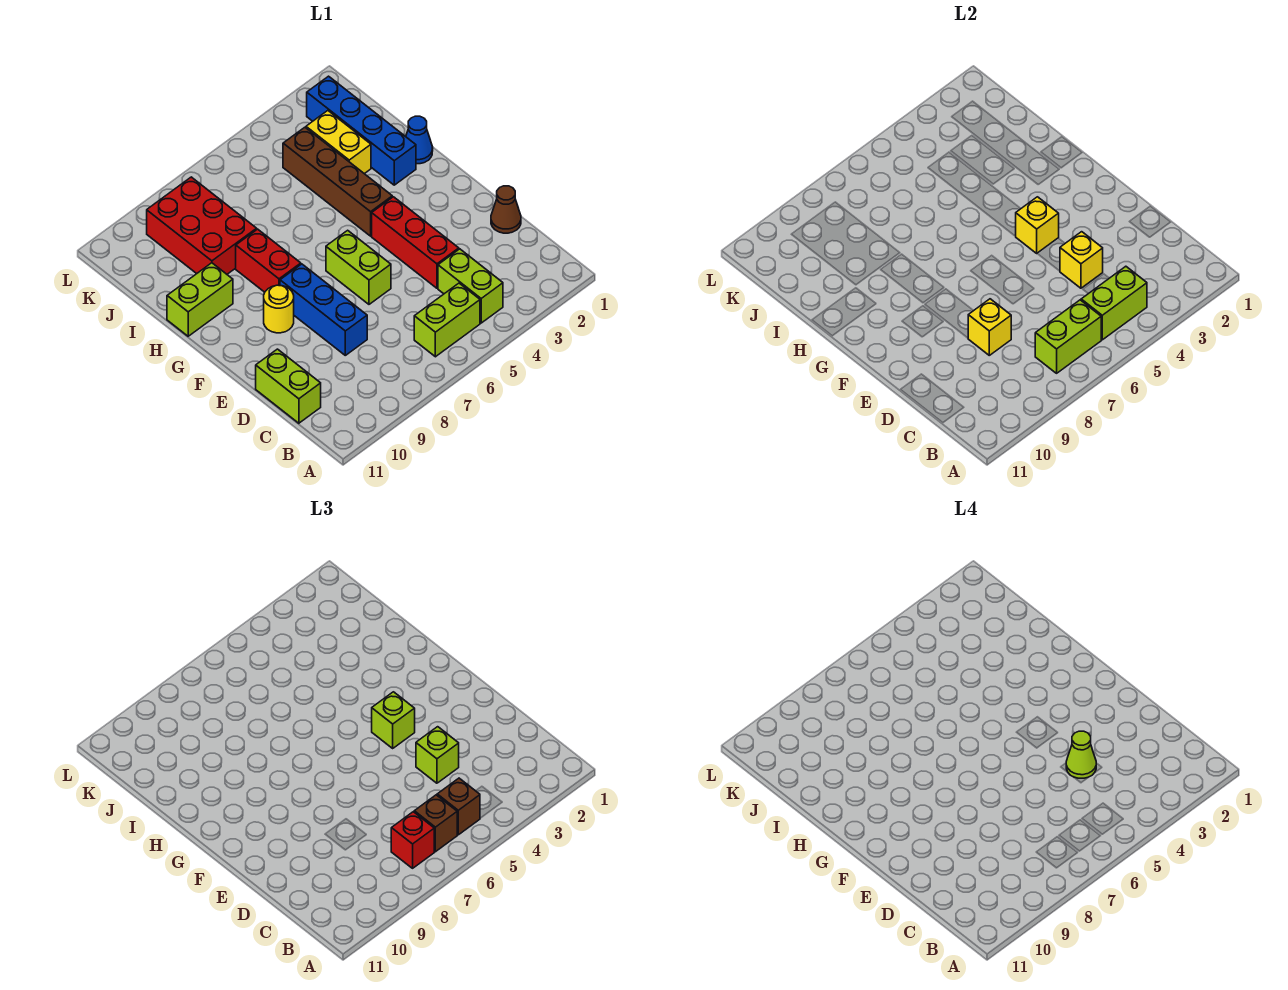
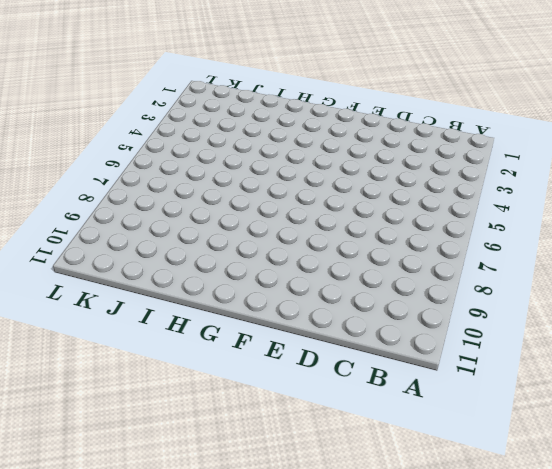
none -> lime brick B4:C4 level 1
none -> lime brick B5:B6 level 1
none -> lime brick C11:D11 level 1

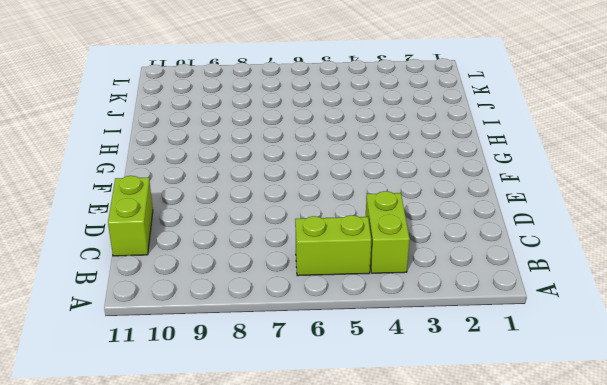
none -> brown cone D1 level 1
none -> red brick D4:F4 level 1
none -> blue brick D8:F8 level 1

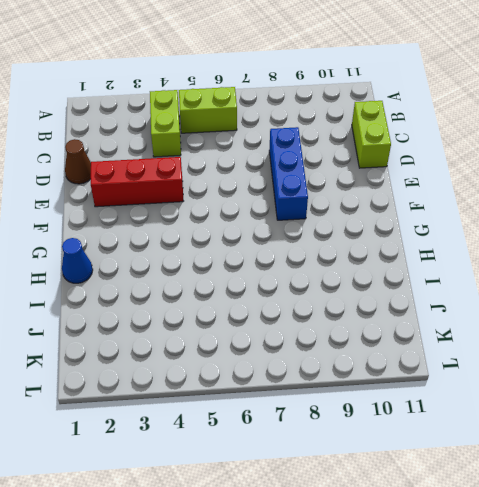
red brick E2:E4 level 1 -> red brick D4:F4 level 1
none -> lime brick E6:F6 level 1
none -> yellow round brick F9 level 1
none -> brown brick G4:J4 level 1

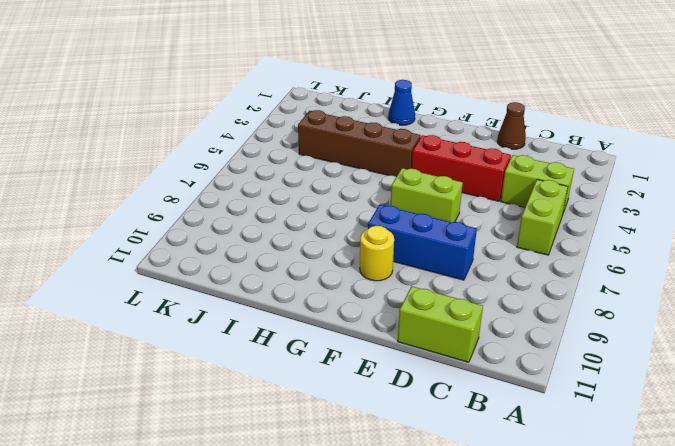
none -> red brick G8:H8 level 1
none -> blue brick H2:K2 level 1
none -> lime brick H10:H11 level 1

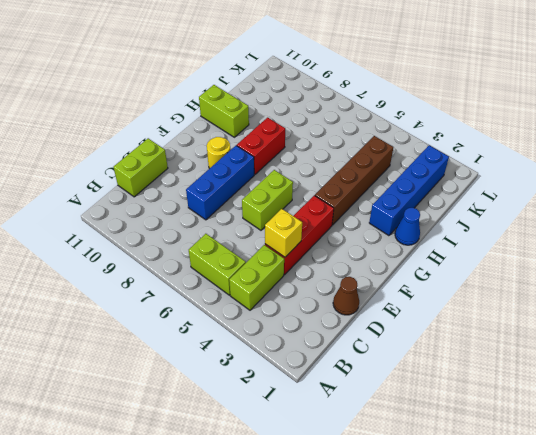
none -> yellow brick I3:J3 level 1
none -> red brick I8:K9 level 1
none -> lime brick B4:B5 level 2

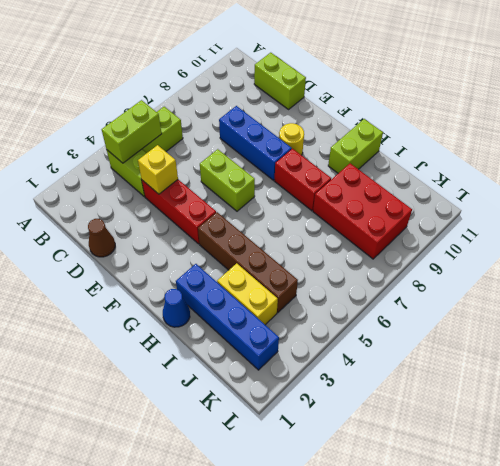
none -> lime brick B6:B7 level 2
none -> yellow brick D8 level 2
none -> yellow brick F4 level 2

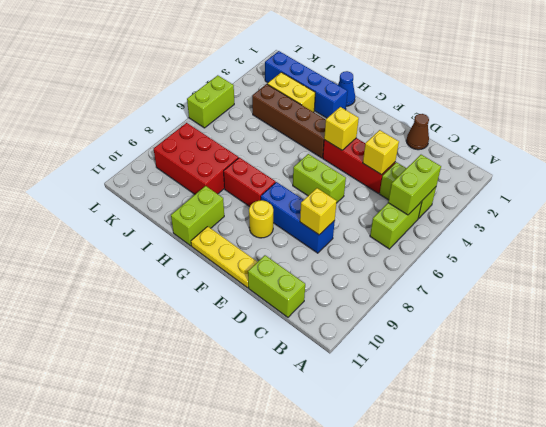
yellow plate E11:G11 level 1 -> none
lime brick L5:L6 level 1 -> lime brick B6:B7 level 2
none -> brown brick B5 level 3
none -> brown brick B6 level 3
none -> red brick B7 level 3

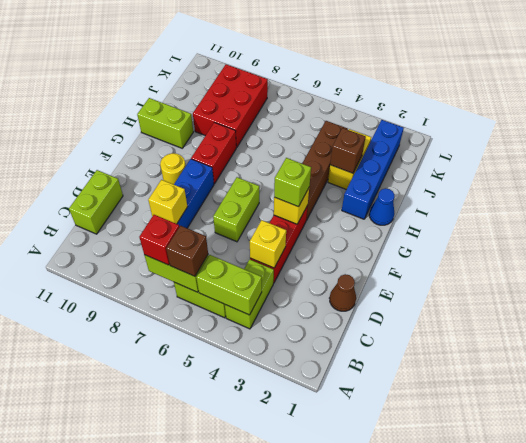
brown brick I3 level 2 -> brown brick B5 level 3
none -> lime brick D4 level 3
none -> lime cone D4 level 4

